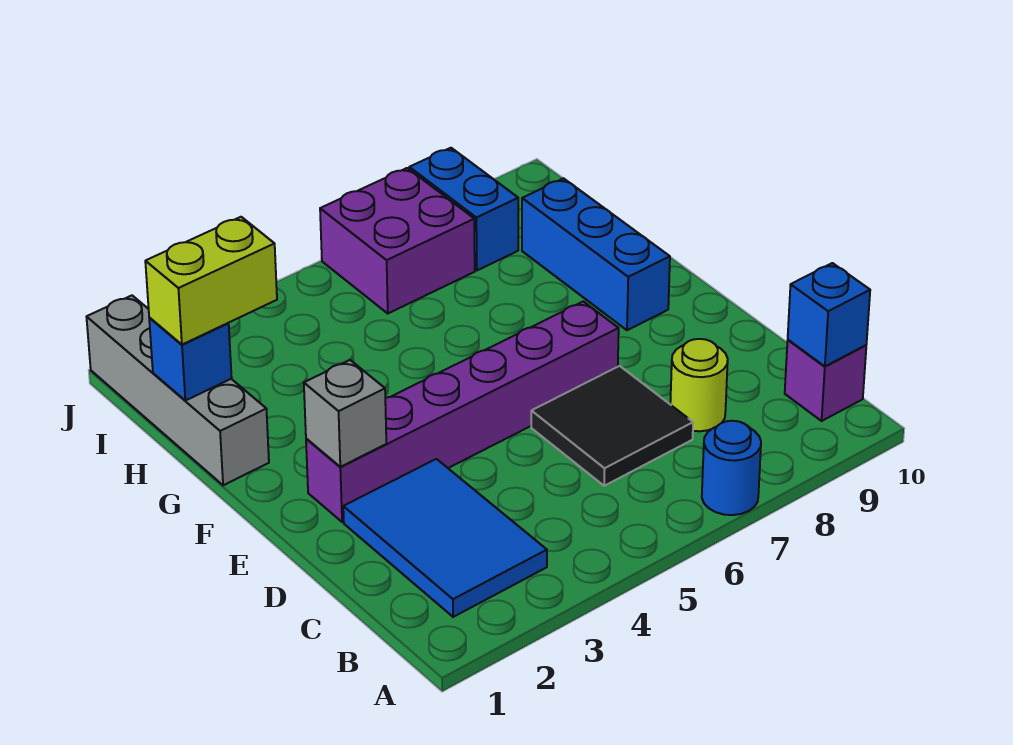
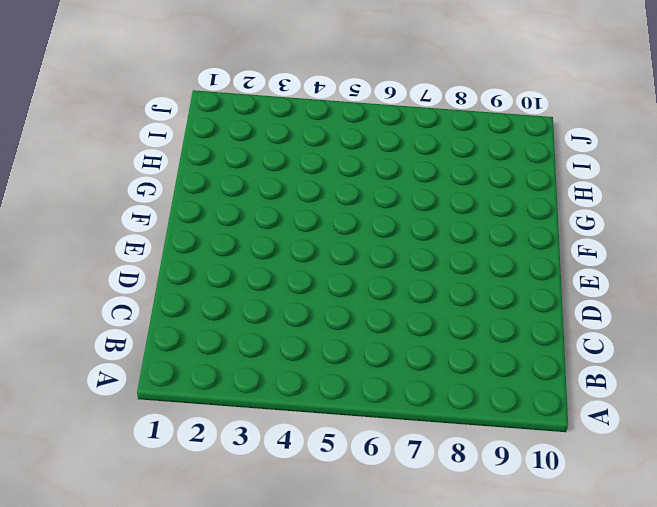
none -> blue round brick A7 level 1
none -> blue tile B2:D3 level 1
none -> purple brick B10 level 1

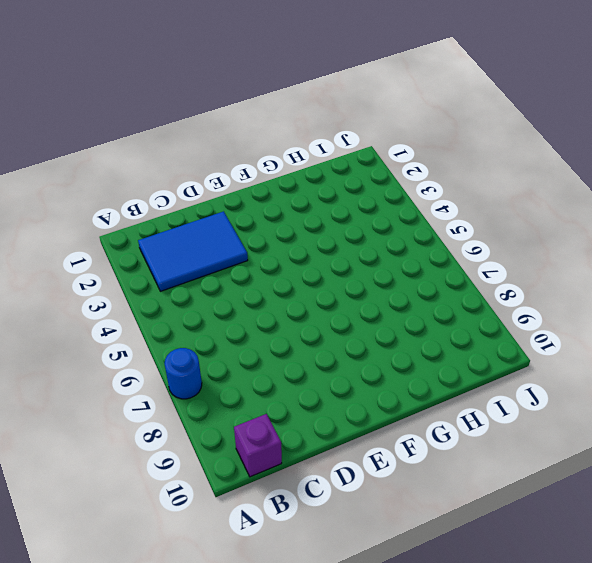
none -> black tile C6:D7 level 1
none -> lime round brick C8 level 1
none -> purple brick E2:E7 level 1

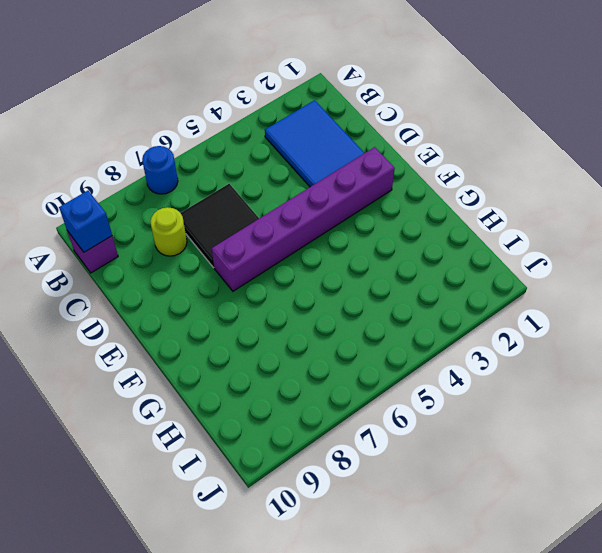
none -> blue brick F9:H9 level 1
none -> grey brick G1:J1 level 1
none -> purple brick I6:J7 level 1

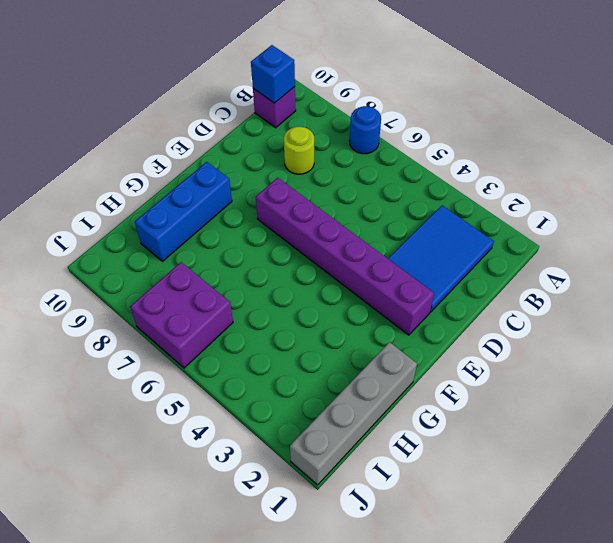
none -> black tile C6:D7 level 1
none -> blue brick I8:J8 level 1
none -> grey brick E2 level 2

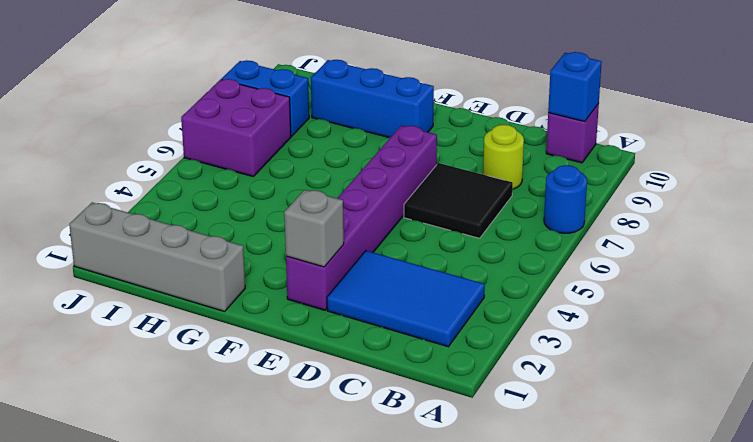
none -> blue brick H1 level 2
none -> lime brick H1:H2 level 3

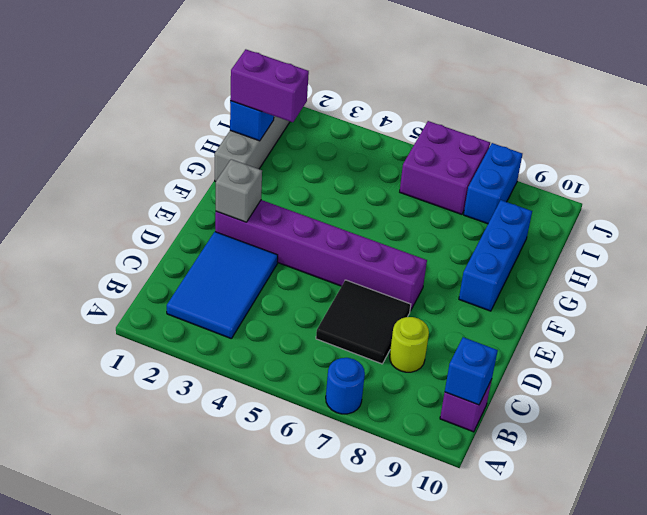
purple brick H1:H2 level 3 -> lime brick H1:H2 level 3

